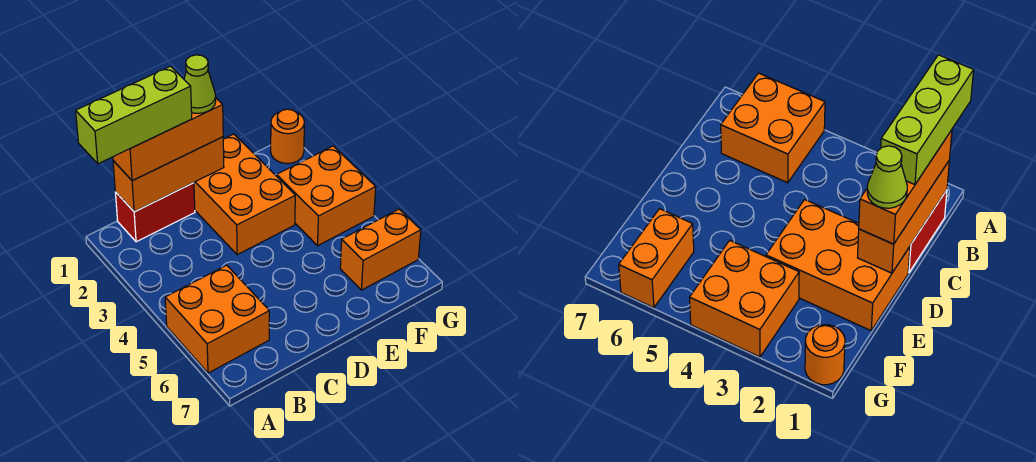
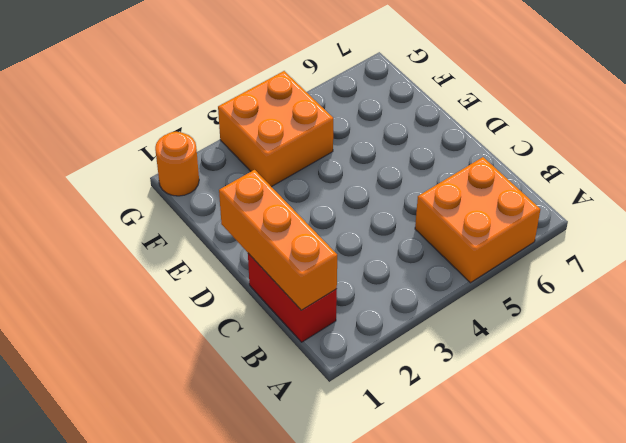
none -> orange brick D1:E3 level 1
none -> orange brick F6:G6 level 1

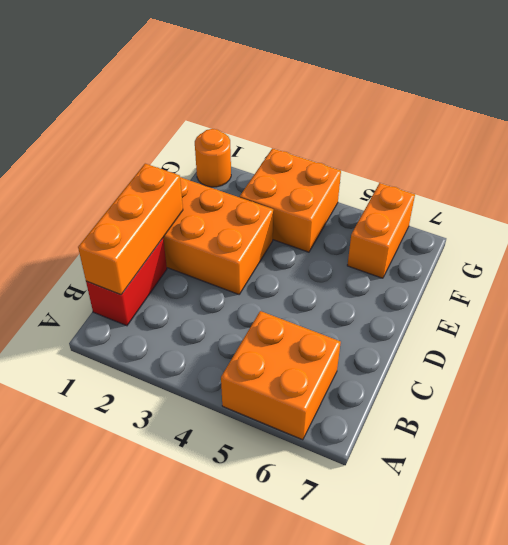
none -> orange brick B1:D1 level 3
none -> lime brick A1:C1 level 4

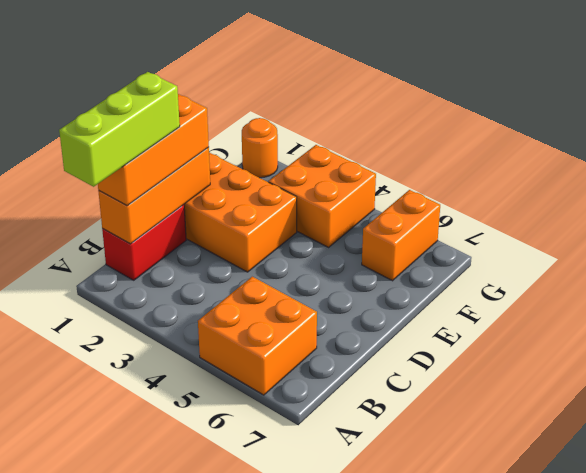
none -> lime cone D1 level 4

